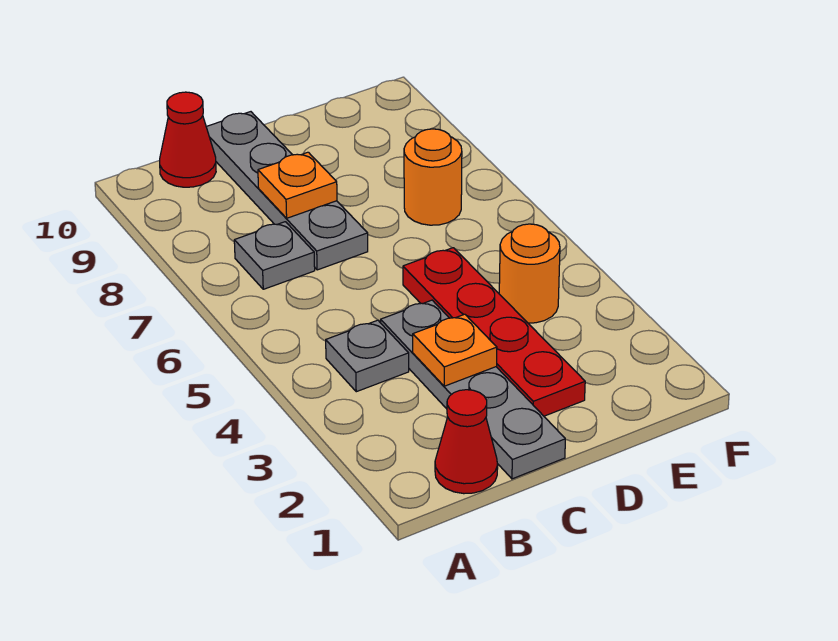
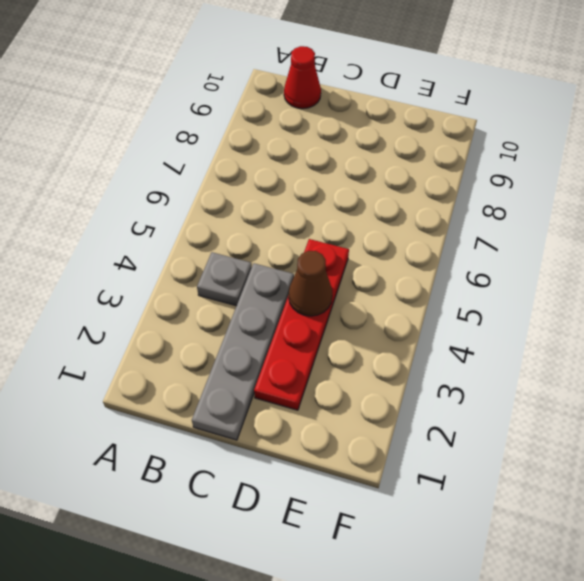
brown cone D4 level 2 -> none
none -> red cone B1 level 1
none -> grey plate B7 level 1

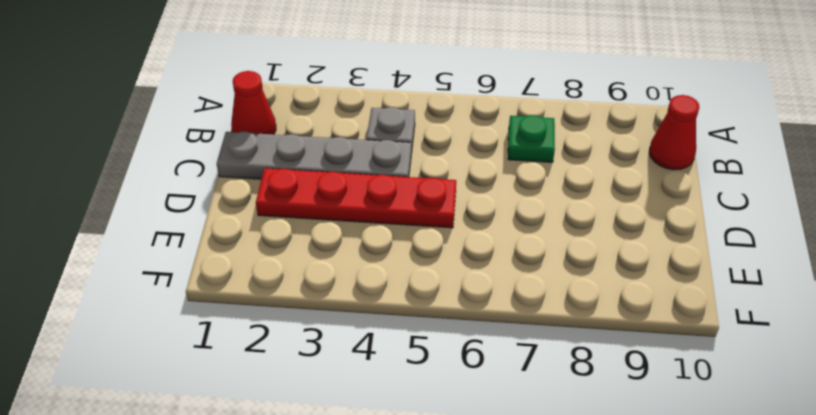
green plate B7 level 1 -> grey plate B7 level 1
none -> grey plate C7:C10 level 1
none -> orange round brick E4 level 1

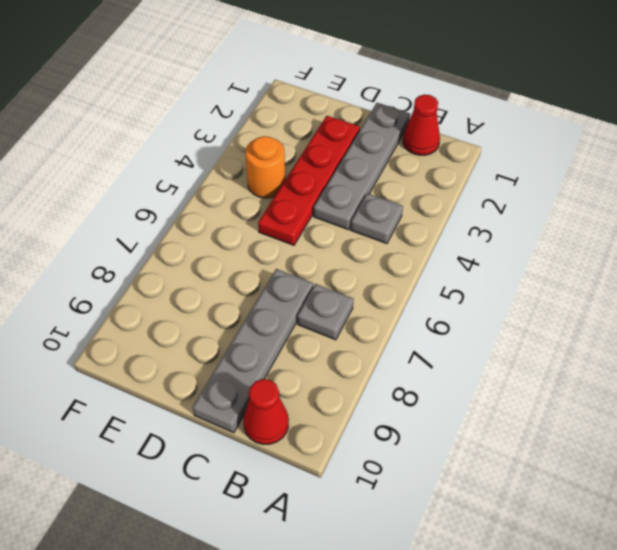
none -> orange round brick E7 level 1
none -> orange plate C3 level 2

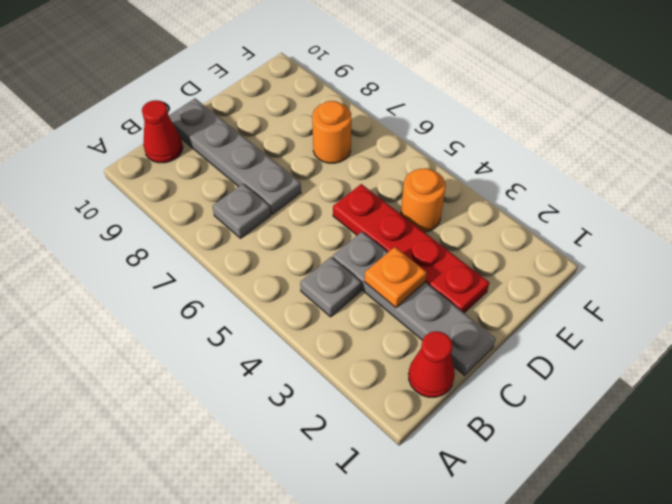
none -> orange plate C8 level 2

